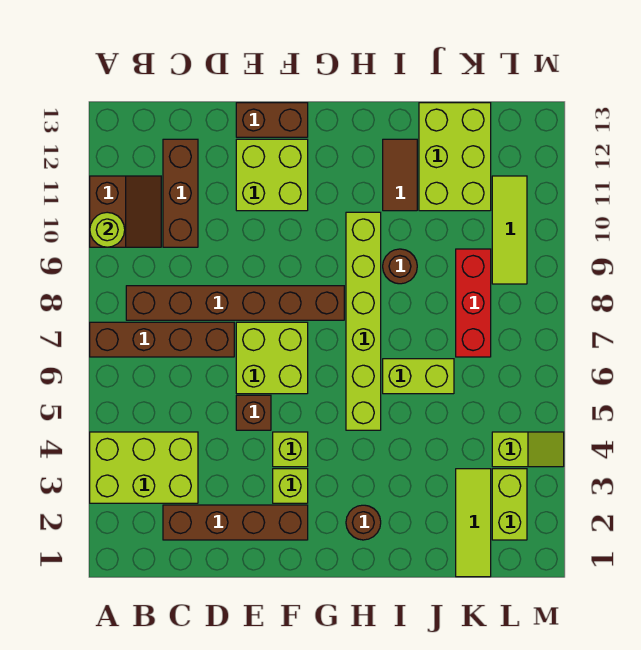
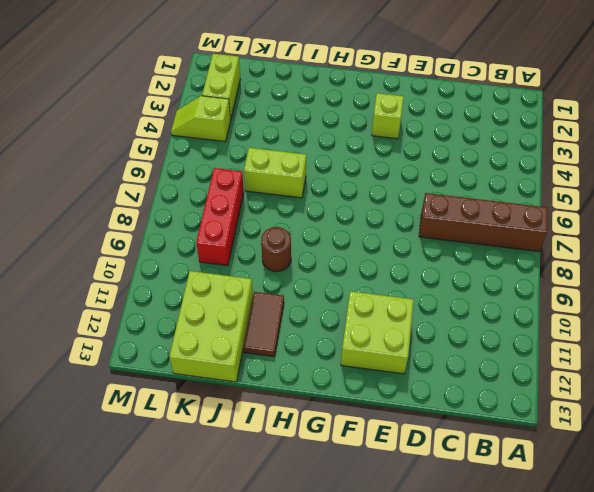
none -> lime brick A3:C4 level 1
none -> brown slope A10:B11 level 1 top A
none -> brown brick B8:G8 level 1

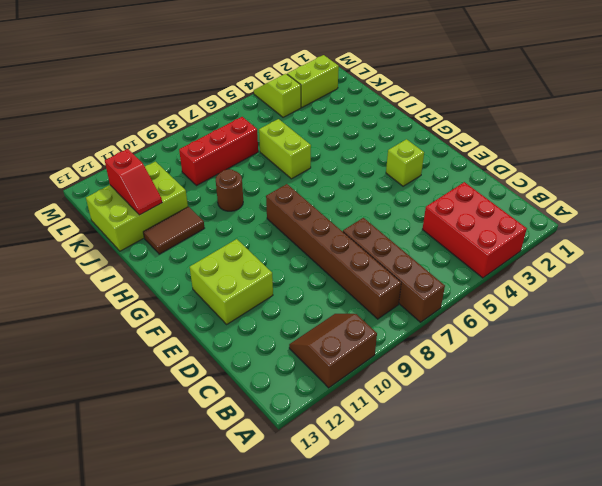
red brick A3:C4 level 1 -> lime brick A3:C4 level 1
red slope J12:K12 level 2 top K -> none
none -> brown brick C2:F2 level 1
none -> brown brick C10:C12 level 1
none -> brown brick E5 level 1

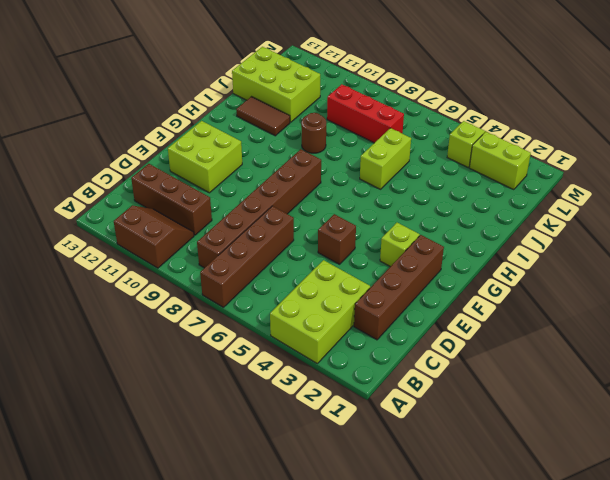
none -> lime brick E6:F7 level 1
none -> brown brick E13:F13 level 1
none -> lime brick F4 level 1

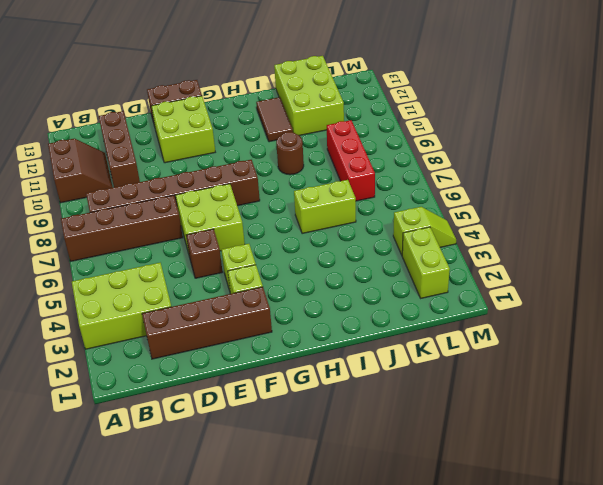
none -> brown round brick H2 level 1
none -> lime brick H5:H10 level 1
none -> lime tile K1:K3 level 1

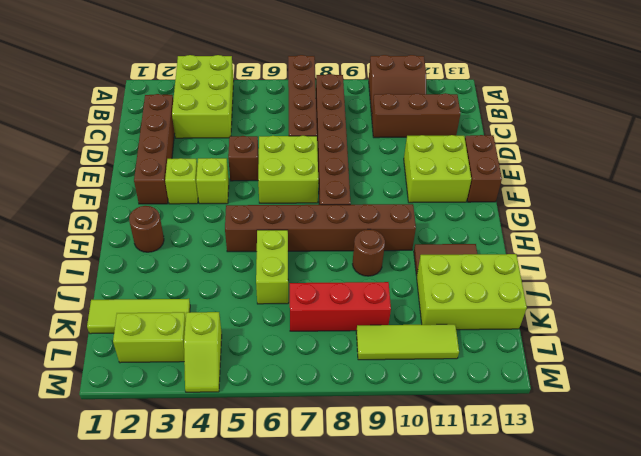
brown brick H5:H10 level 1 -> lime brick H5:H10 level 1
none -> lime round brick A10 level 2

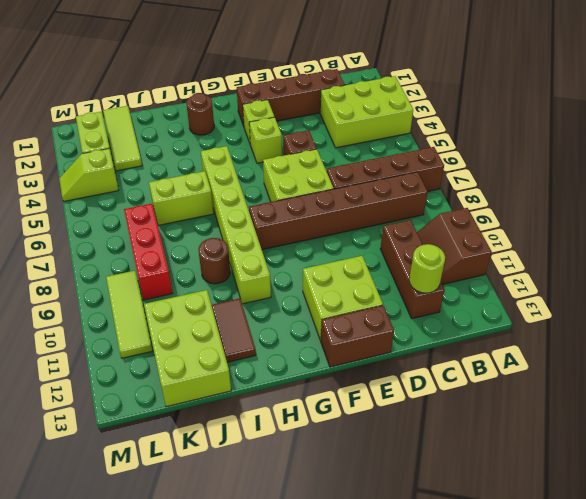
lime round brick C12 level 2 -> lime round brick A10 level 2

